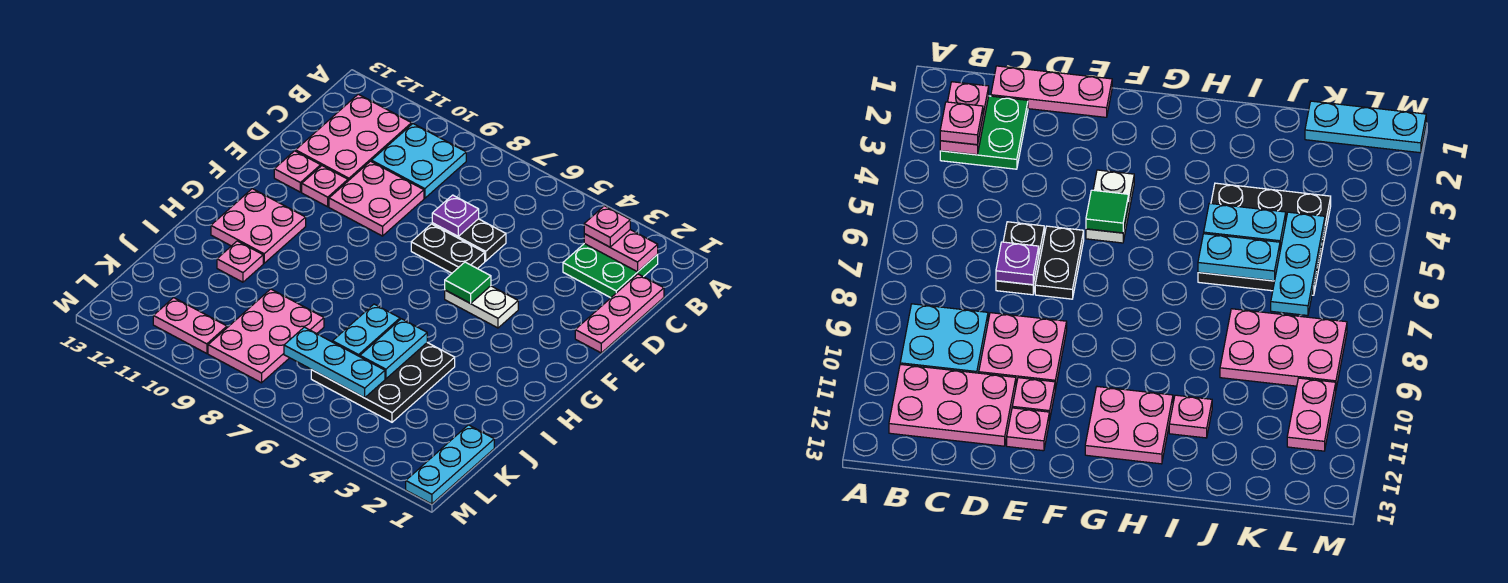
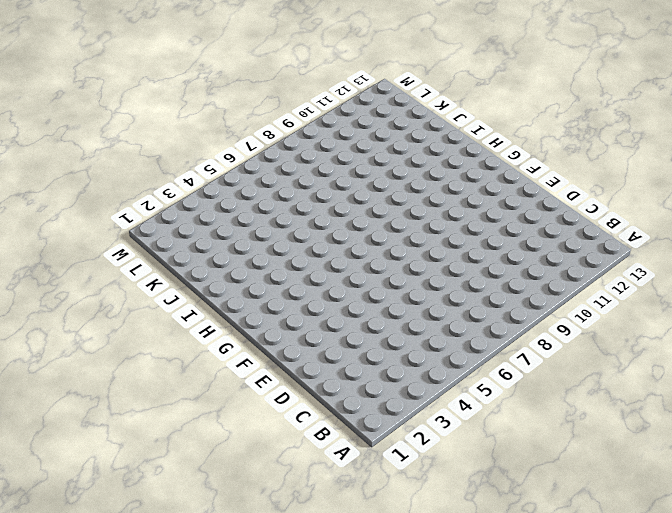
none -> green plate B2:C3 level 1
none -> cyan plate B9:C10 level 1
none -> pink plate B11:D12 level 1

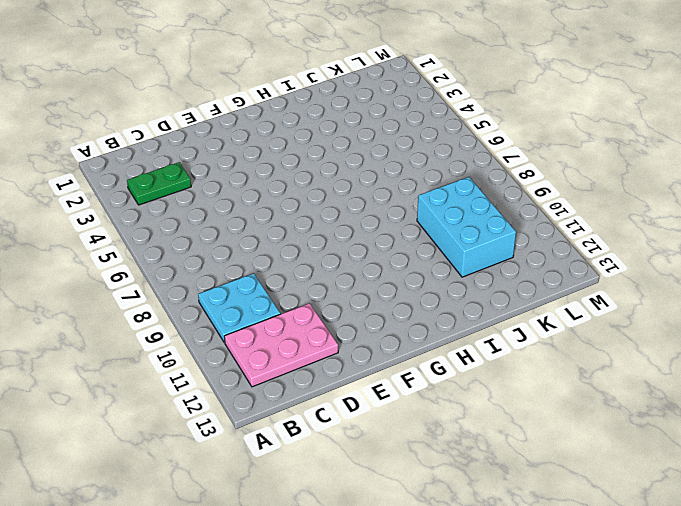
green plate B3:C3 level 1 -> green plate B2:C3 level 1
cyan brick J9:K11 level 1 -> pink plate J8:L9 level 1
none -> pink plate C1:E1 level 1
none -> black plate D6:D7 level 1
none -> pink plate D9:E10 level 1

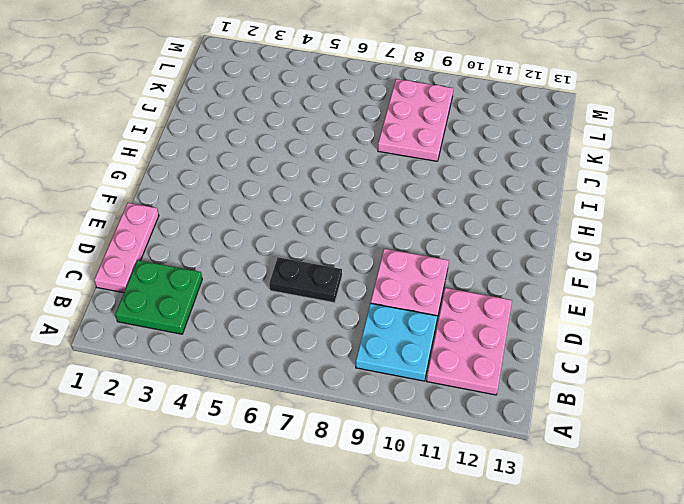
none -> black plate E6:E7 level 1
none -> pink plate E11 level 1
none -> pink plate E12 level 1

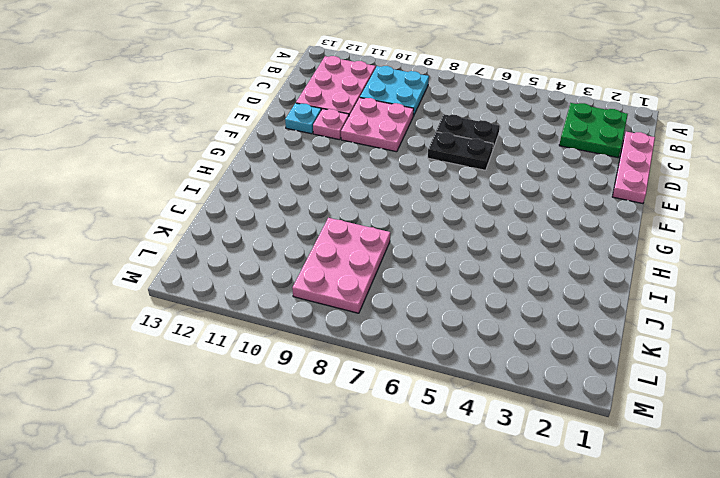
cyan plate E12 level 1 -> pink plate E12 level 1
none -> white plate F4:F5 level 1
none -> pink plate G11:H12 level 1
none -> black plate I4:K6 level 1

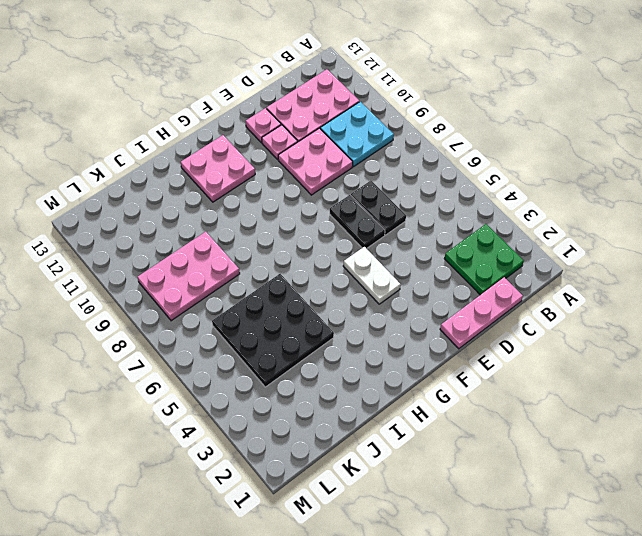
none -> pink plate I11 level 1
none -> cyan plate K1:M1 level 1
none -> pink plate L10:L11 level 1

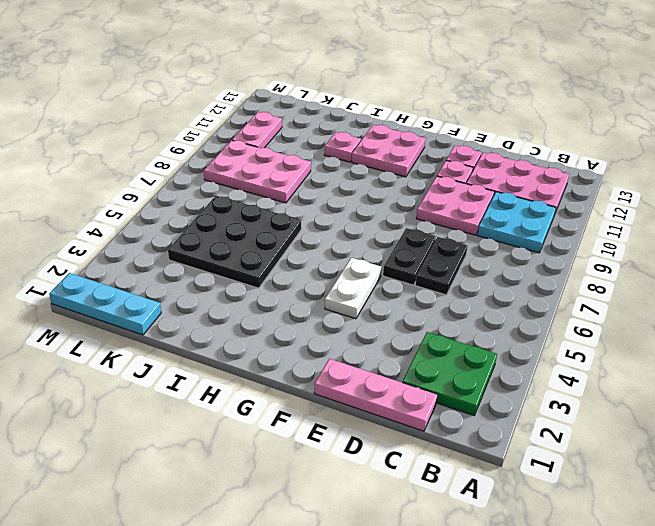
none -> pink plate B2:B3 level 2
none -> purple plate D7 level 2
none -> green tile F5 level 2

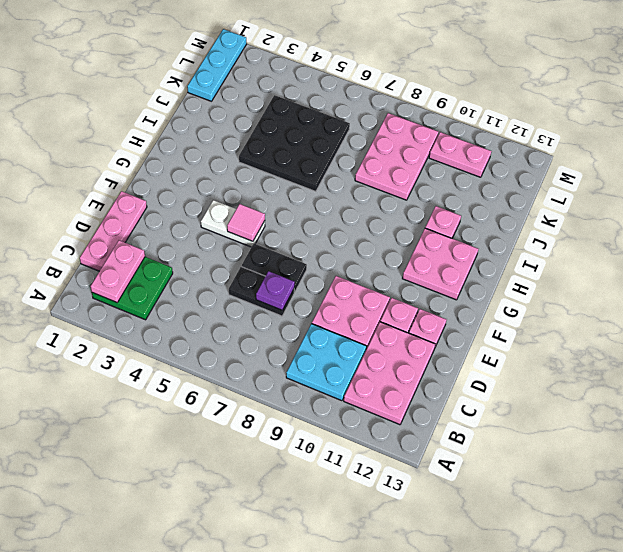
pink plate B2:C2 level 2 -> pink plate B2:B3 level 2
pink tile F5 level 2 -> green tile F5 level 2
none -> cyan plate I5:J5 level 2
none -> cyan plate I6:J6 level 2
none -> cyan plate K5:K7 level 2

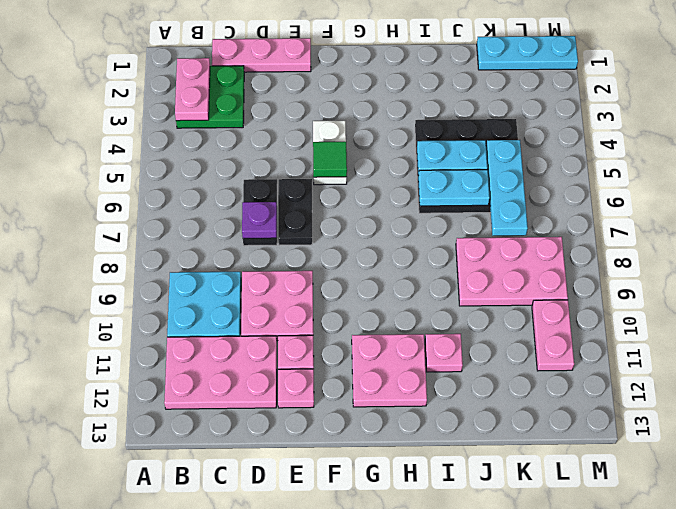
none -> pink plate B3 level 3

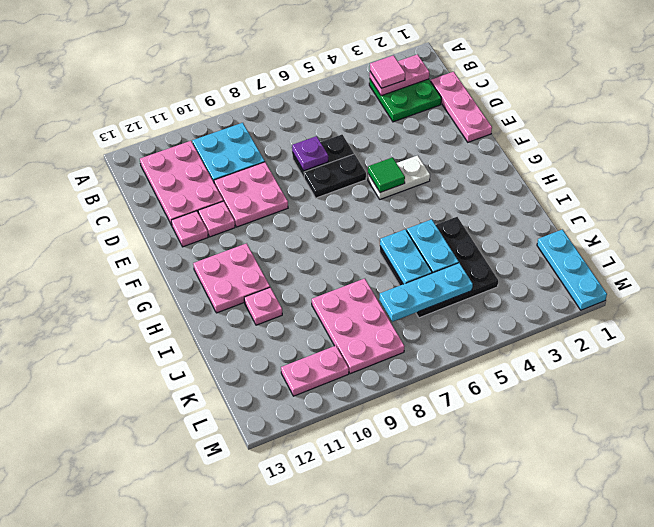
pink tile B3 level 3 -> pink plate B3 level 3

